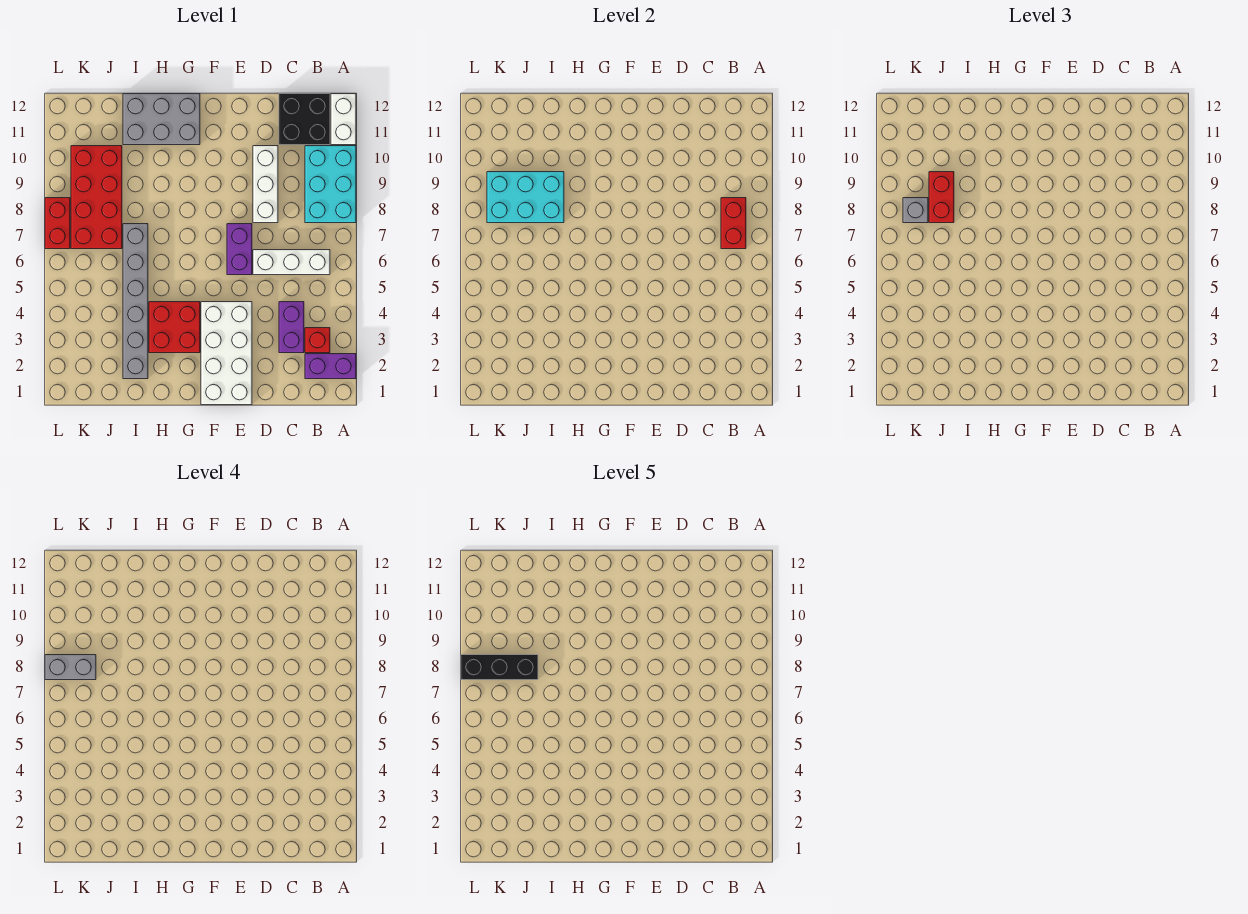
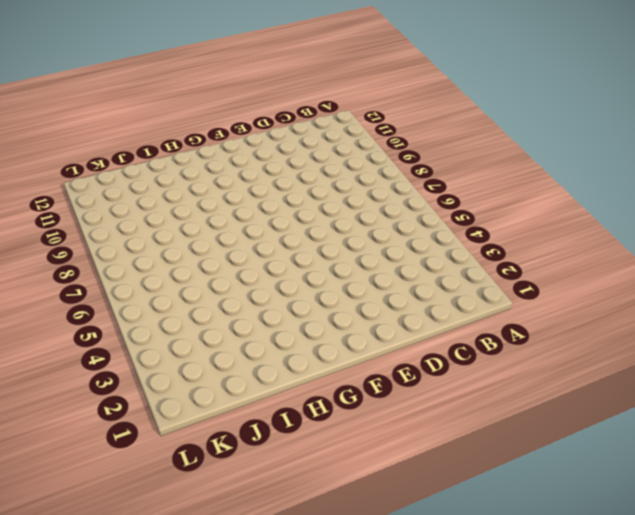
none -> purple brick A2:B2 level 1
none -> cyan brick A8:B10 level 1
none -> white brick A11:A12 level 1

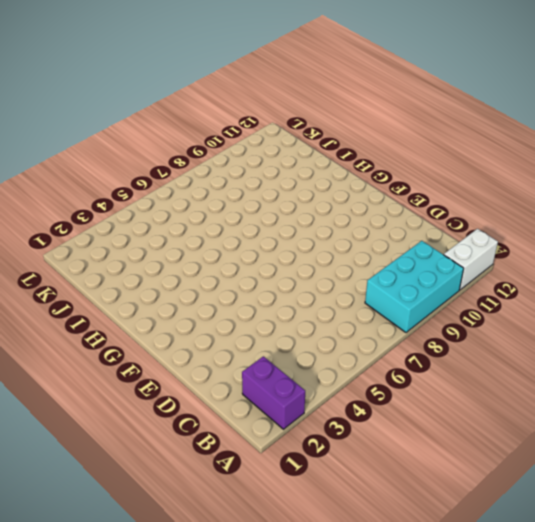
none -> red brick B3 level 1
none -> white brick B6:D6 level 1
none -> black brick B11:C12 level 1

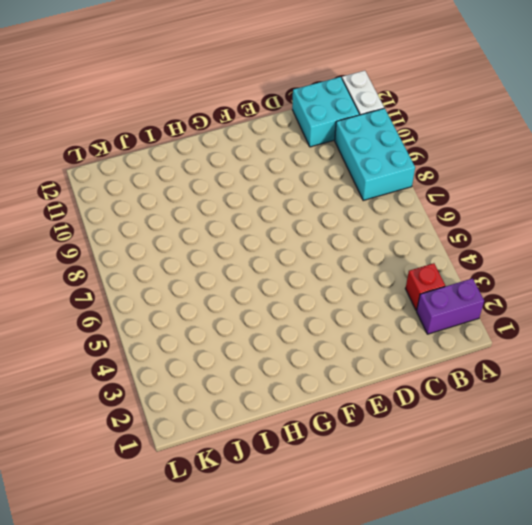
cyan brick B11:C12 level 1 -> black brick B11:C12 level 1
none -> white brick B6:D6 level 1
none -> purple brick C3:C4 level 1
none -> white brick D8:D10 level 1

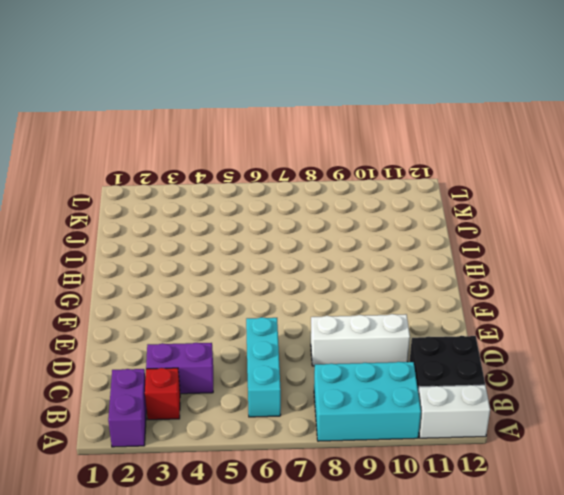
cyan brick B6:D6 level 1 -> white brick B6:D6 level 1
none -> white brick E1:F4 level 1
none -> purple brick E6:E7 level 1
none -> red brick G3:H4 level 1

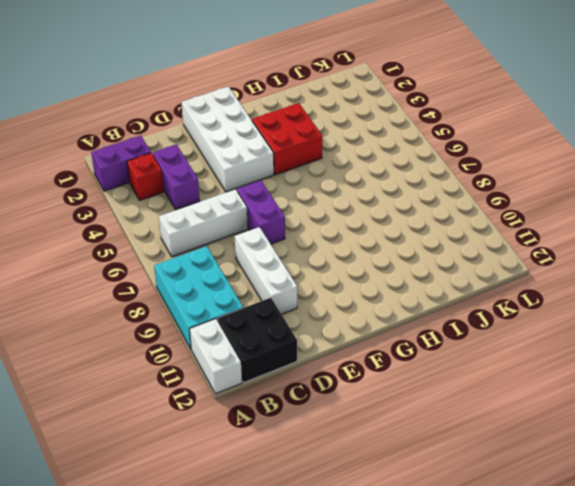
none -> grey brick G11:I12 level 1
none -> grey brick I2:I7 level 1
none -> red brick J7:K10 level 1

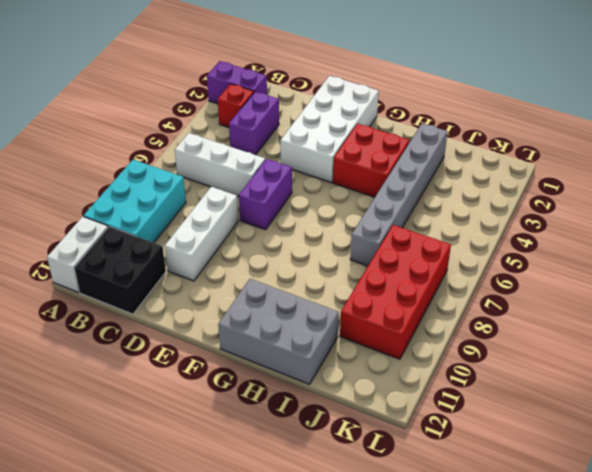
none -> red brick L7:L8 level 1
none -> red brick B7:B8 level 2
none -> cyan brick I8:K9 level 2

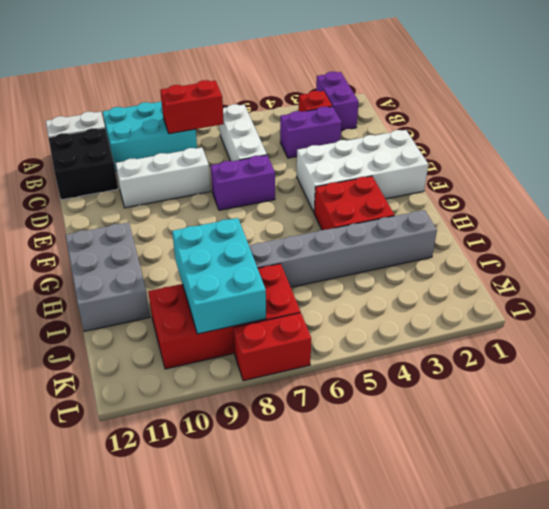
none -> red brick J8:J9 level 3
none -> grey brick K8 level 3
none -> grey brick K8:L8 level 4

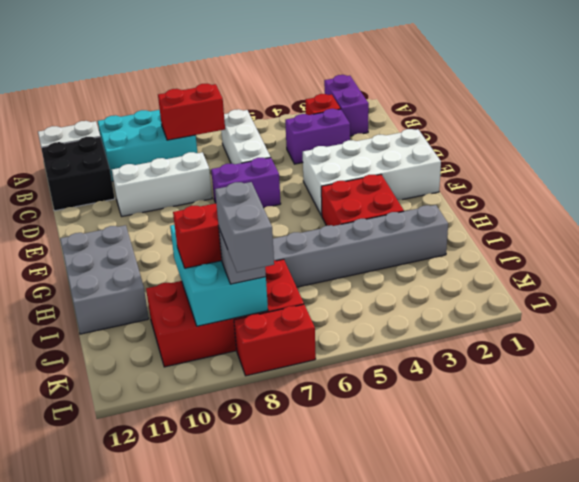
none -> black brick J8:L8 level 5

